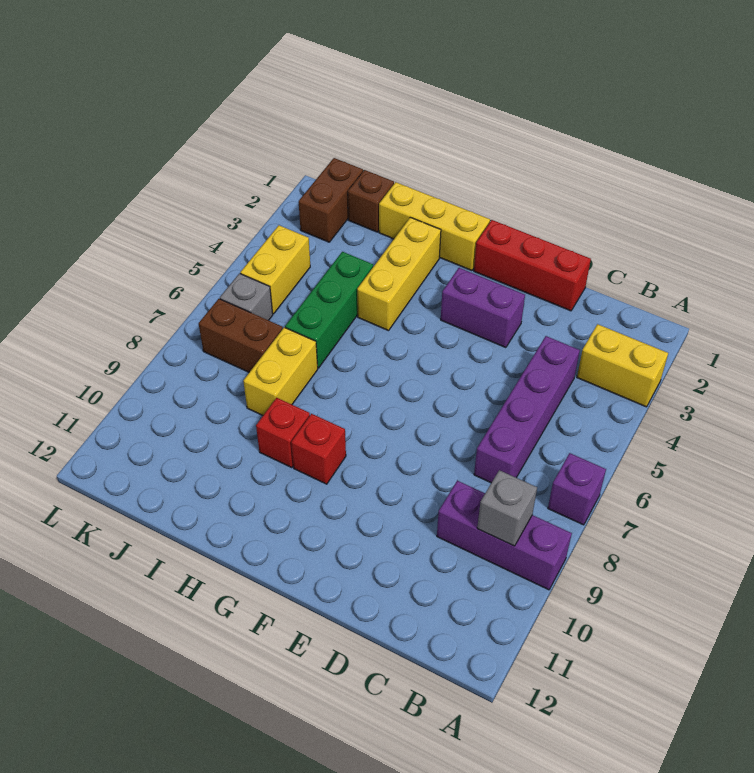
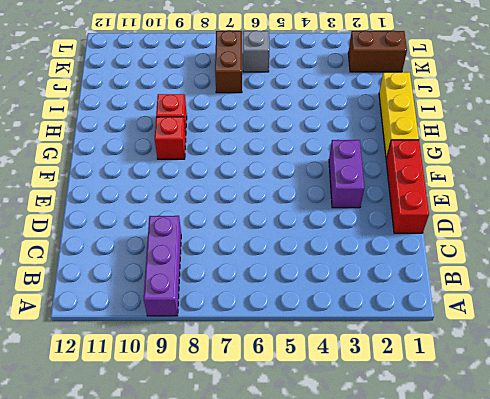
none -> yellow brick A3:B3 level 1
none -> purple brick A7 level 1
none -> purple brick C4:C7 level 1

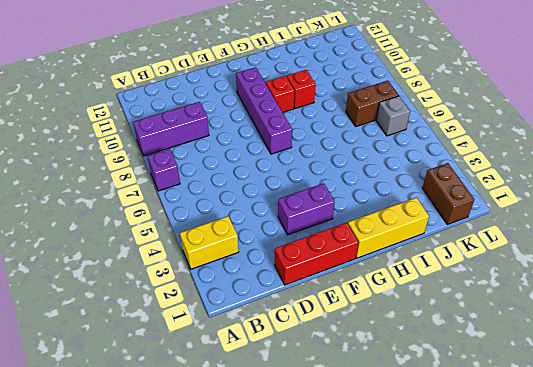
purple brick F7:F10 level 1 -> purple brick C4:C7 level 1
none -> yellow brick H2:H4 level 1
none -> green brick I4:I6 level 1
none -> yellow brick I7:I8 level 1

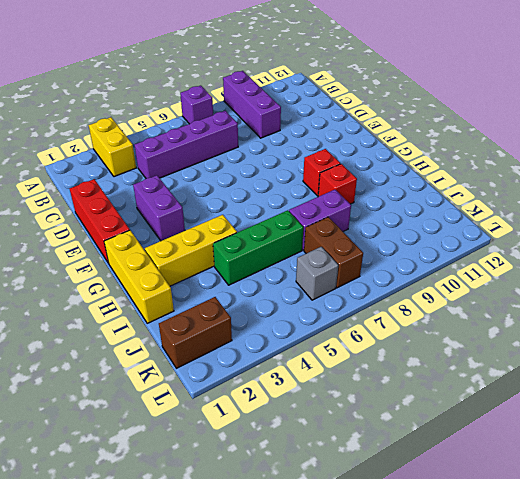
purple brick I7:I8 level 1 -> yellow brick I7:I8 level 1
none -> brown brick J1 level 1
none -> yellow brick K4:K5 level 1
none -> grey brick B9 level 2

